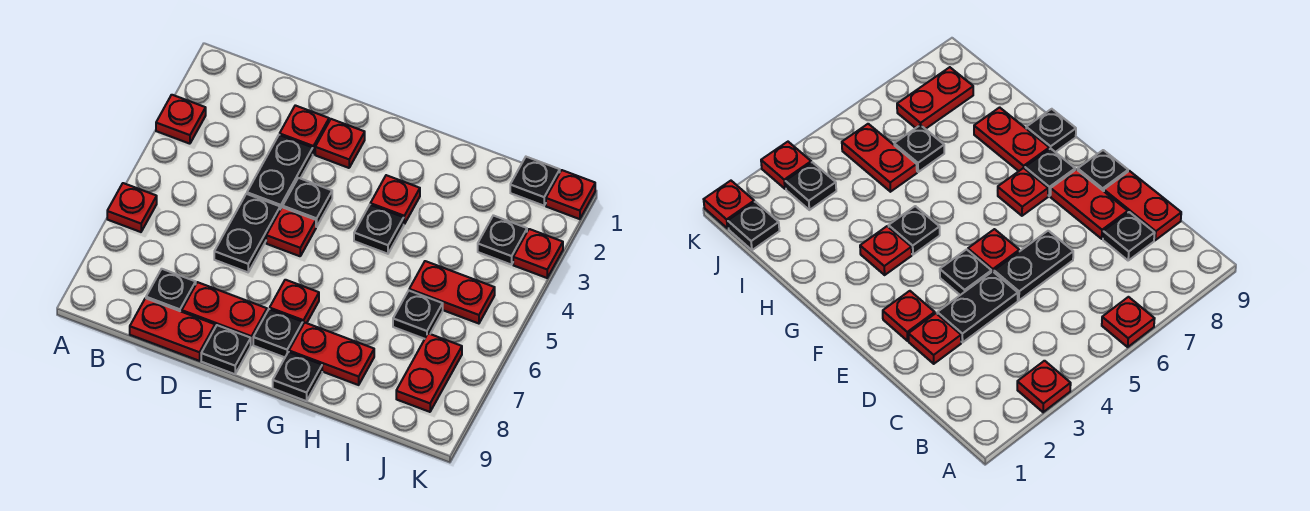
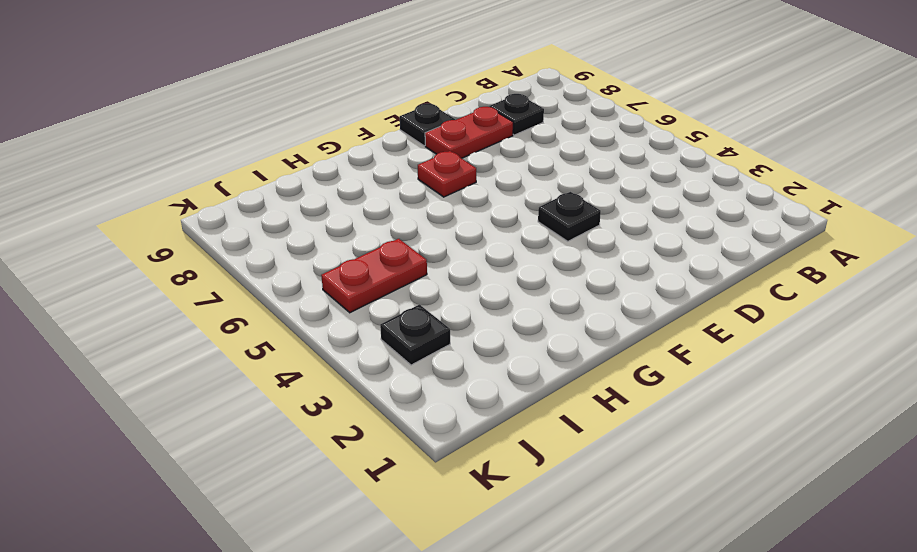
none -> red plate A3 level 1
none -> red plate A6 level 1
none -> red plate C9:D9 level 1

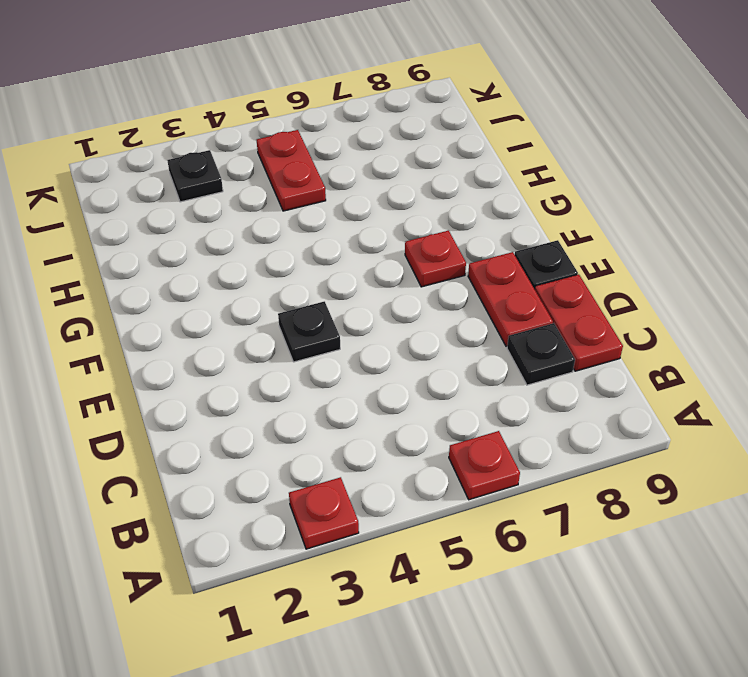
none -> red plate D2 level 1
none -> black plate D3:D4 level 1
none -> black plate D5:D6 level 1

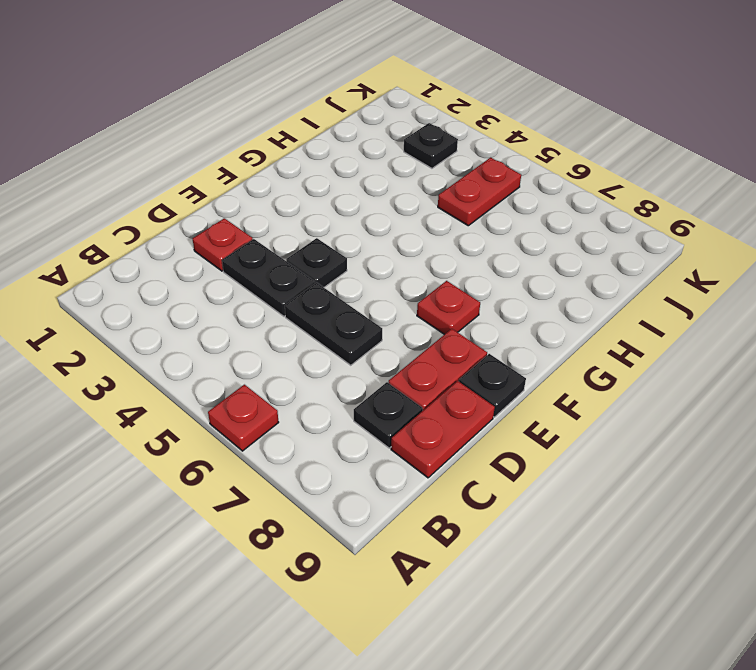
none -> red plate A3 level 1
none -> red plate E2 level 1
none -> red plate E5 level 1

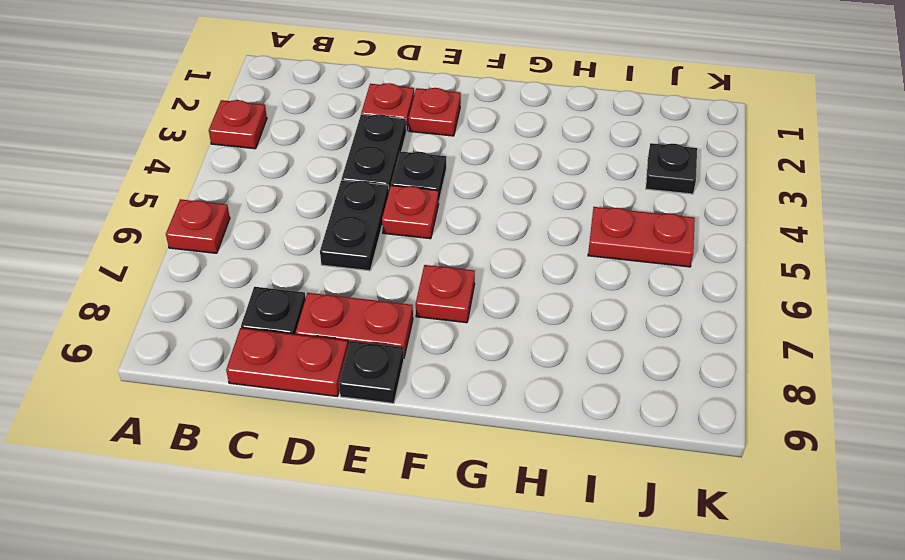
none -> black plate F8 level 1
none -> red plate G3 level 1
none -> black plate G4 level 1

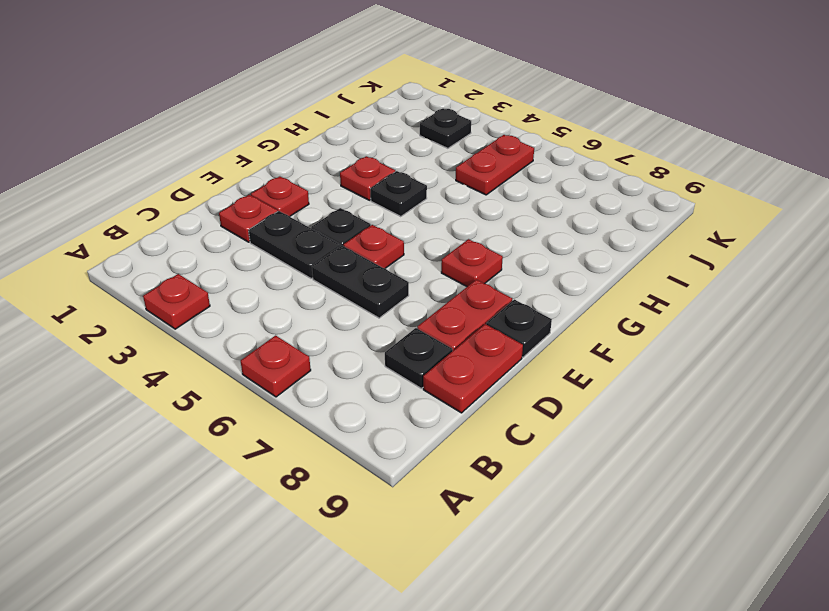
none -> black plate F8 level 1
none -> red plate G8:H8 level 1
none -> black plate G9 level 1

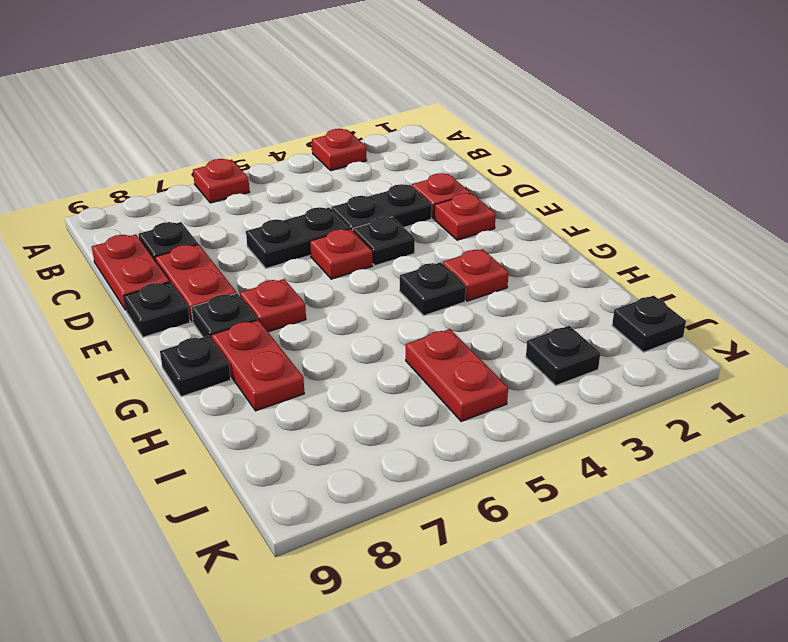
none -> black plate I6 level 1
none -> red plate J7:J8 level 1
none -> red plate K1 level 1

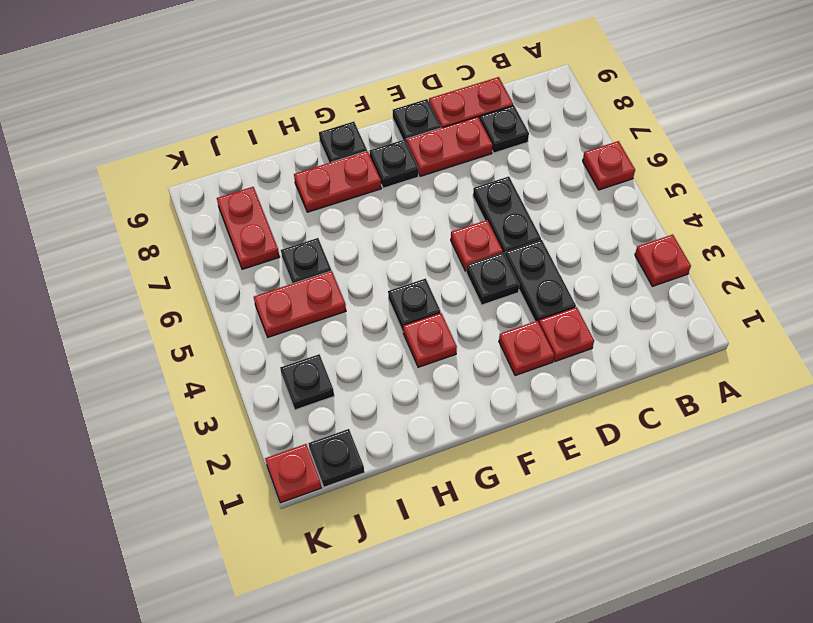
none -> red plate F7 level 1
none -> red plate K3 level 1

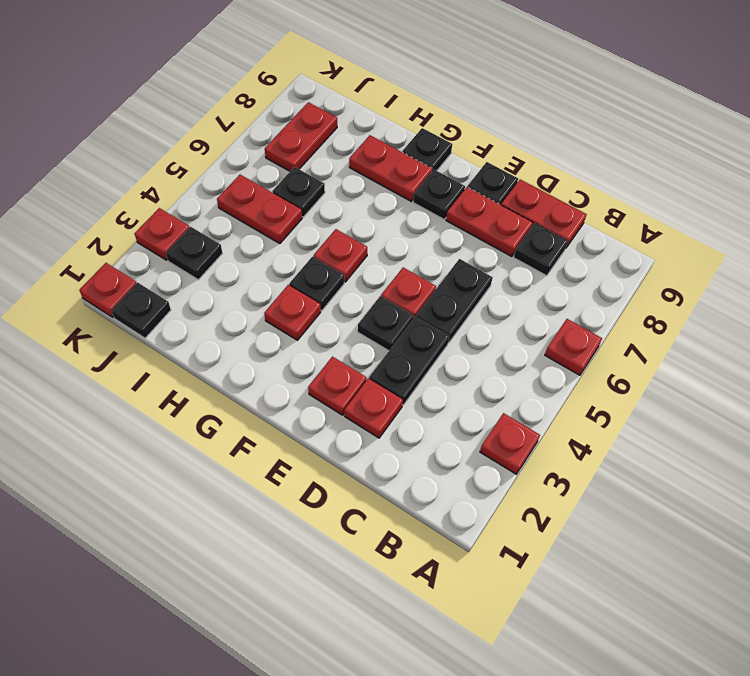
red plate G5 level 1 -> red plate F7 level 1

